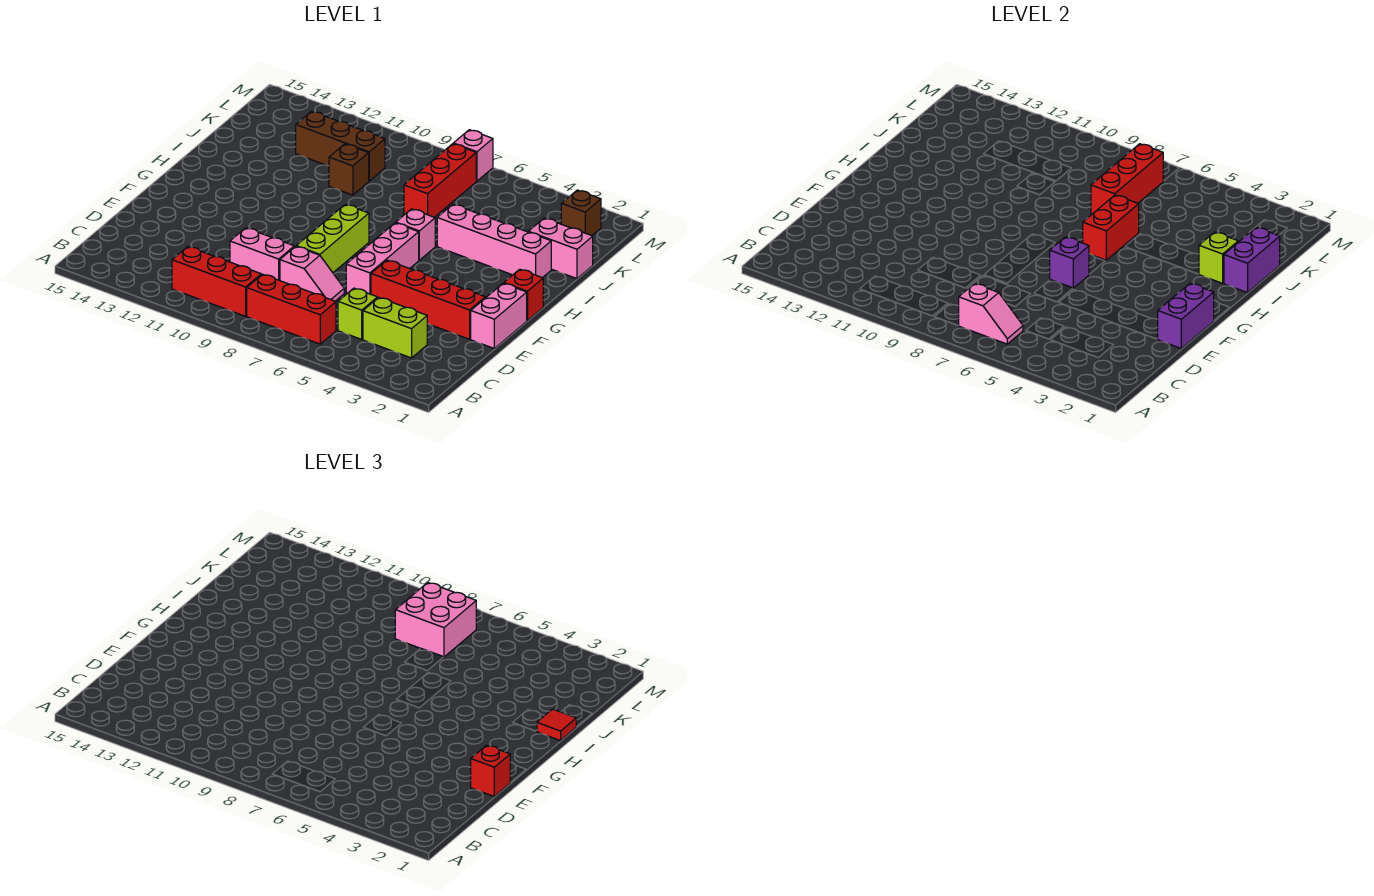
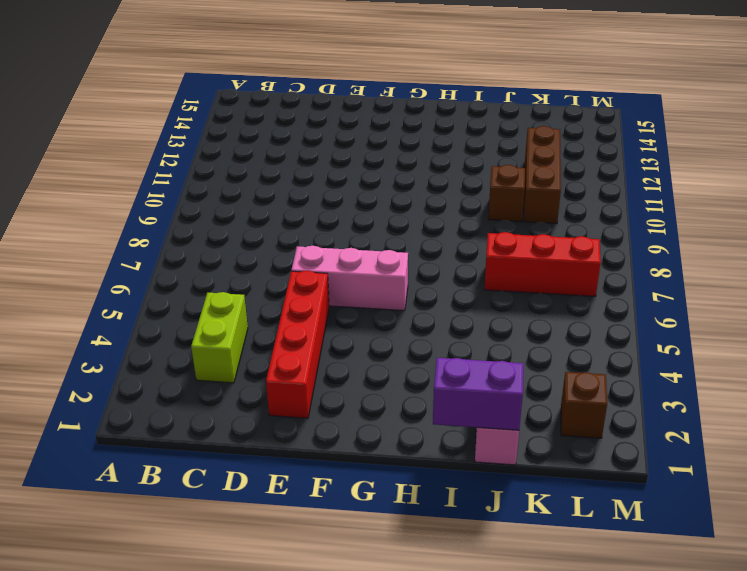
none -> red brick B6:B8 level 1
none -> red brick B9:B11 level 1
none -> lime brick C5 level 1

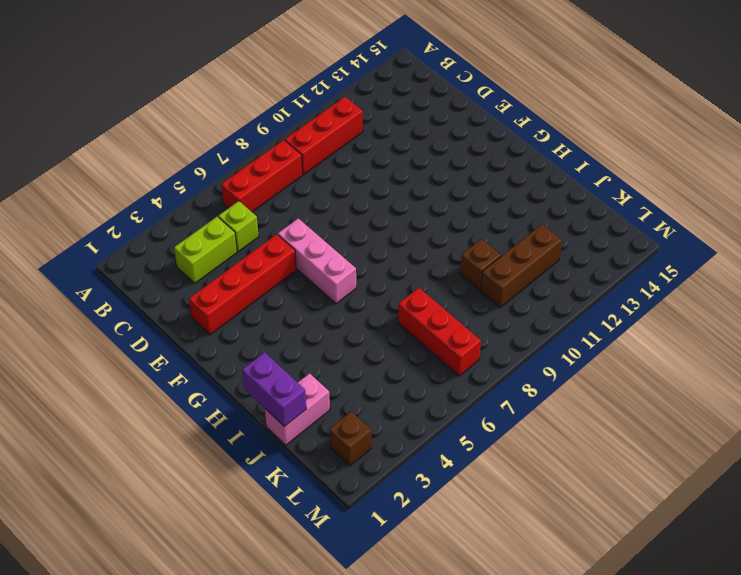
none -> pink slope D7:D8 level 1 top 8
none -> pink brick D9:D10 level 1
none -> pink brick E1:F1 level 1

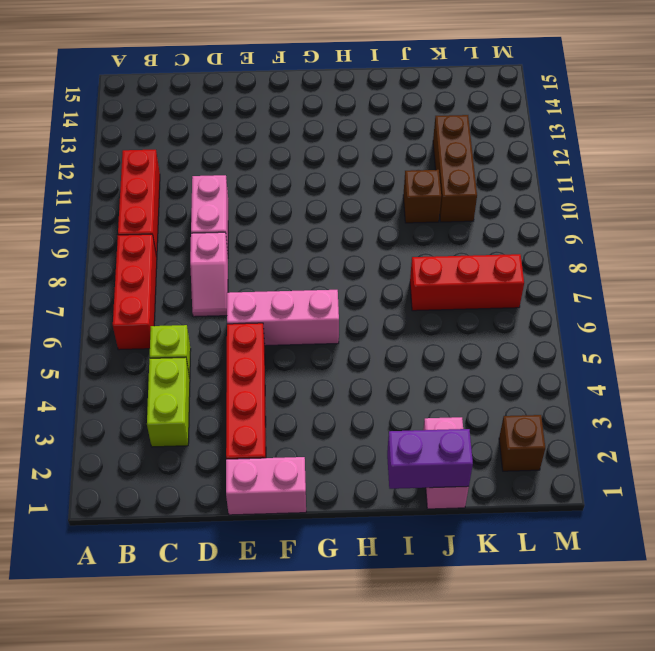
none -> lime brick E8:G8 level 1
none -> red brick G1 level 1
none -> pink brick H6 level 1

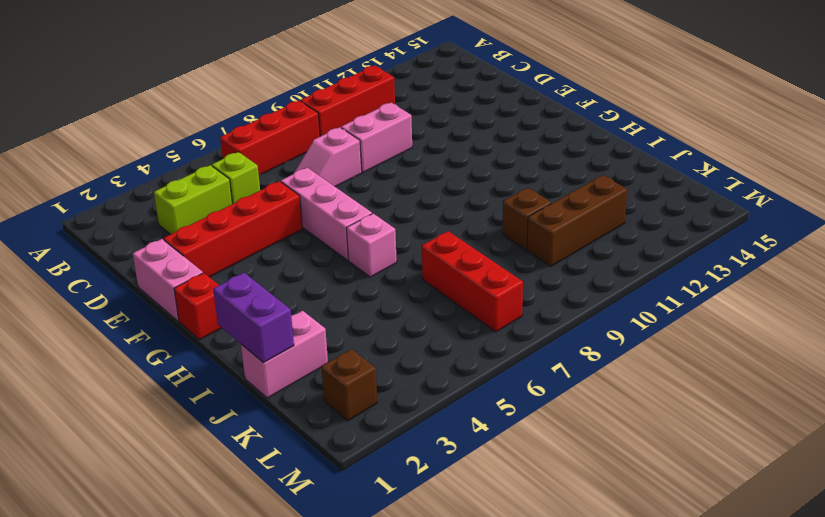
none -> lime brick E8:G8 level 1
none -> pink brick I2:I5 level 1
none -> pink brick M7 level 1

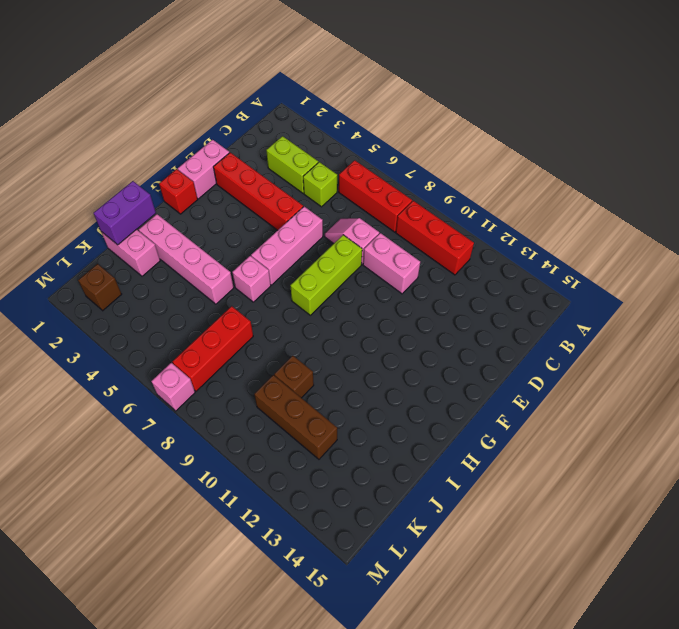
none -> pink slope B6:B7 level 2 top 7
none -> purple brick E1:F1 level 2
none -> purple brick F6 level 2

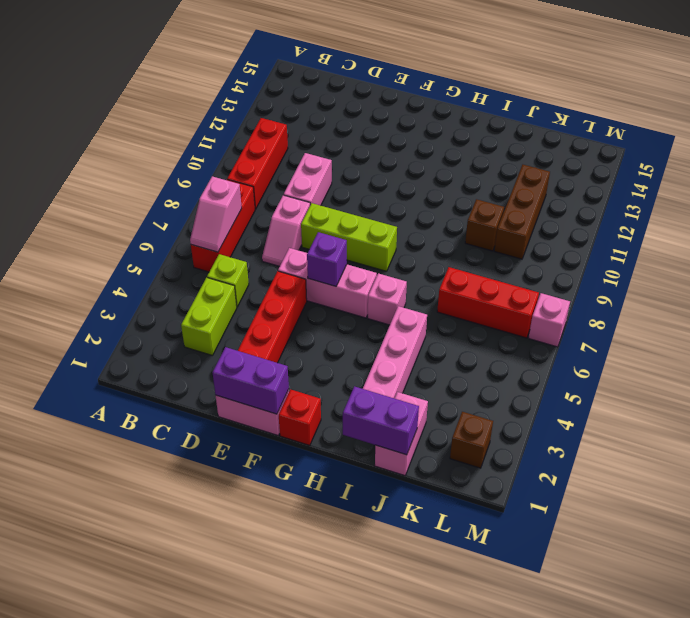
none -> red brick H6:I6 level 2
none -> lime brick I2 level 2
none -> red brick J7:L7 level 2

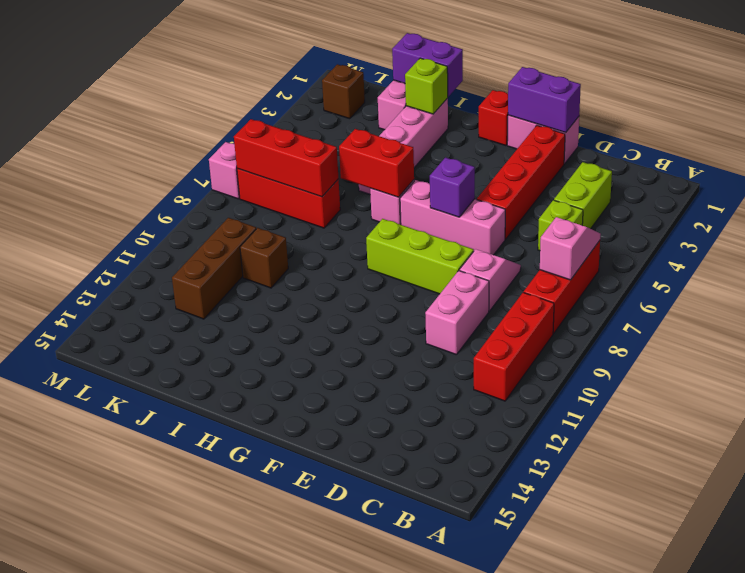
none -> red brick E1 level 3
none -> red tile I1 level 3
none -> pink brick K7:L8 level 3

